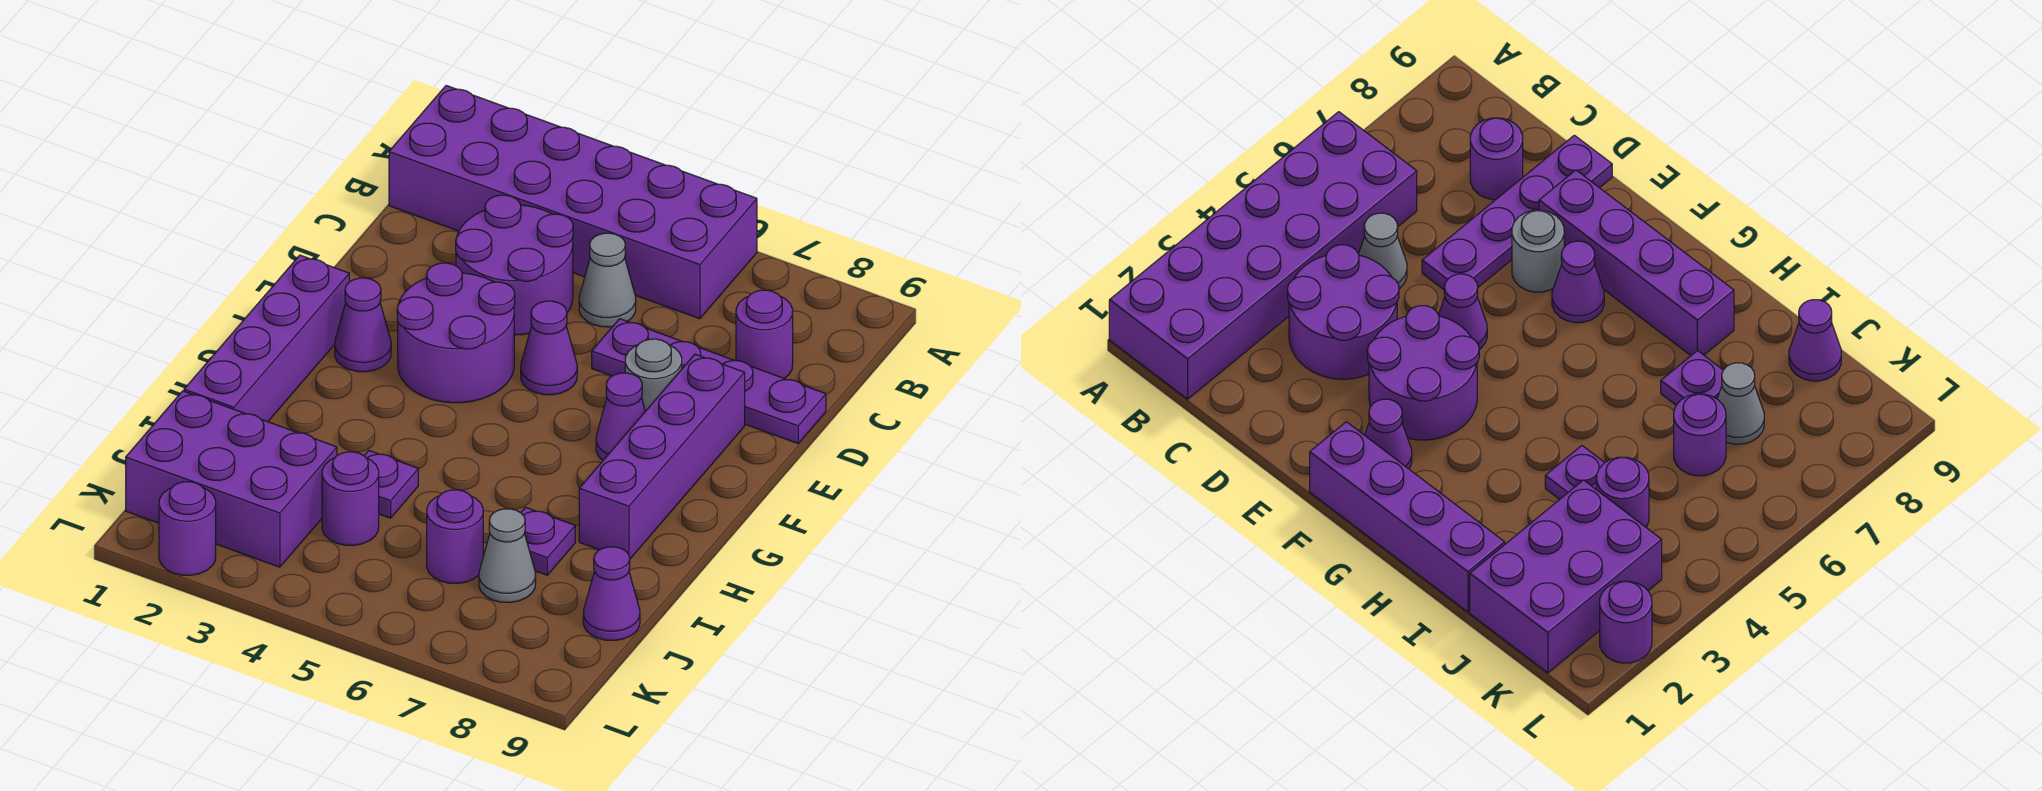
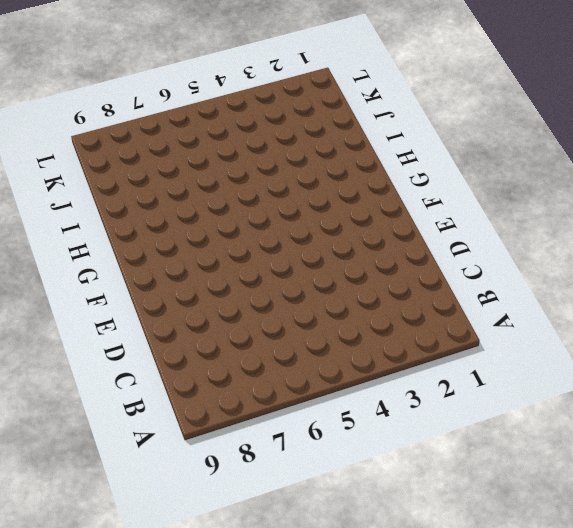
none -> purple brick A1:B6 level 1
none -> purple round brick C3:D4 level 1
none -> grey cone C5 level 1

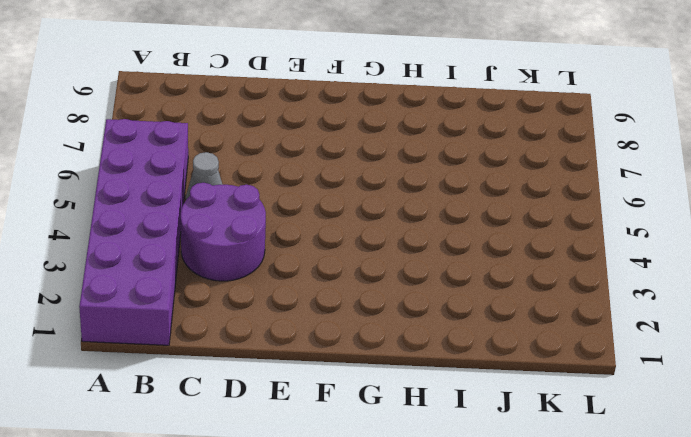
none -> purple round brick C8 level 1
none -> purple plate D6:D9 level 1
none -> purple round brick E3:F4 level 1

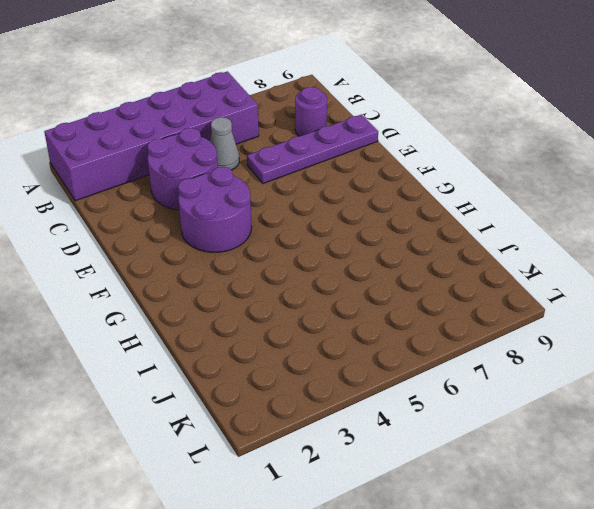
none -> purple cone E5 level 1
none -> grey round brick E7 level 1
none -> purple brick E8:H8 level 1

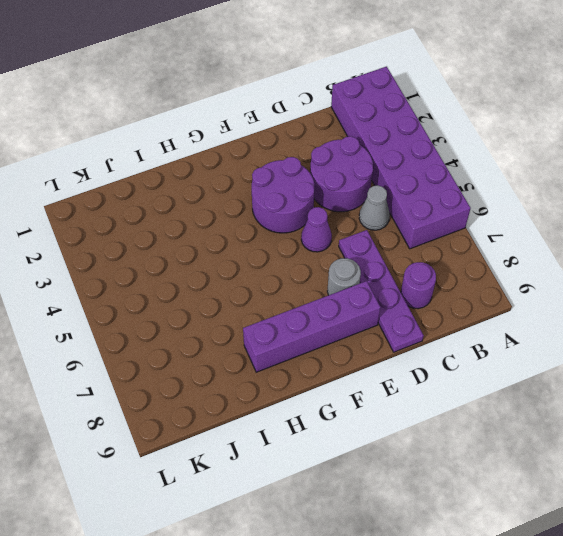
none -> purple brick F1:I1 level 1
none -> purple cone F2 level 1
none -> purple cone F7 level 1

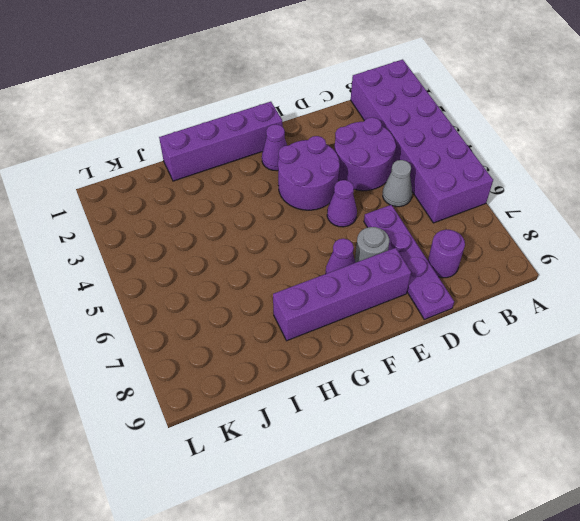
none -> purple plate I4 level 1
none -> purple plate I7 level 1
none -> purple brick J1:K3 level 1

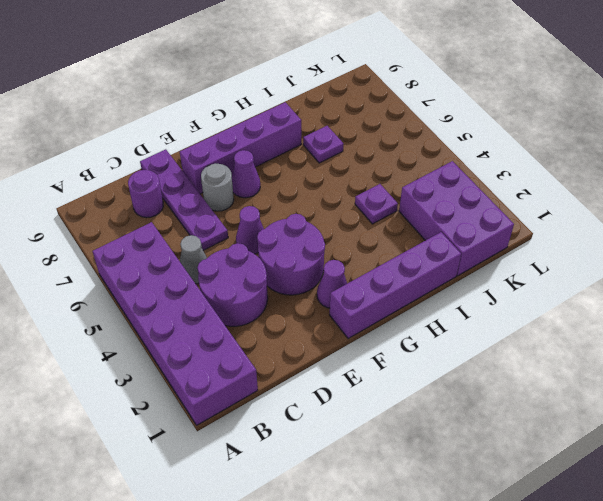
none -> purple round brick J4 level 1
none -> purple round brick J6 level 1
none -> grey cone J7 level 1

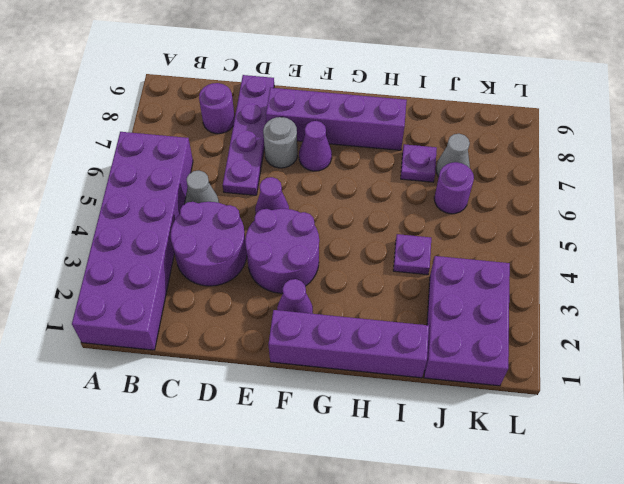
none -> purple round brick J4 level 1
none -> purple cone J9 level 1
none -> purple round brick L2 level 1

